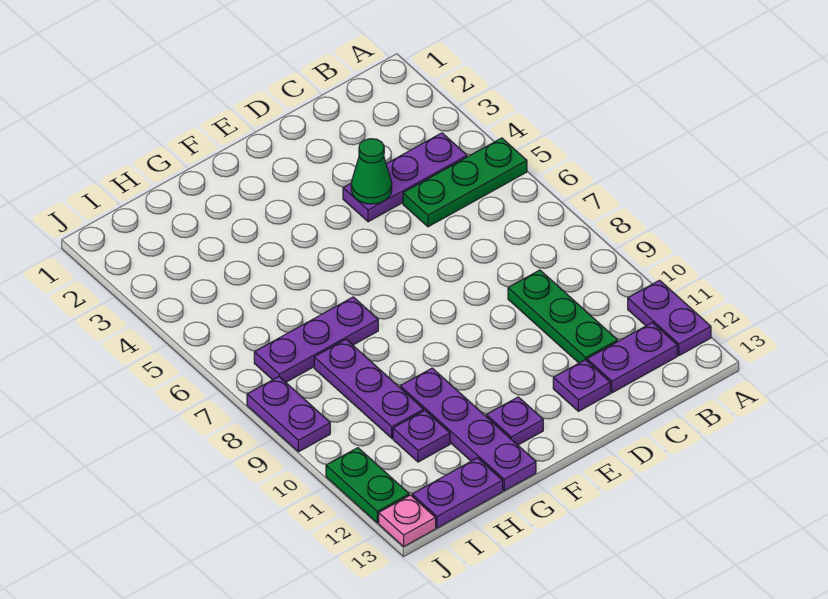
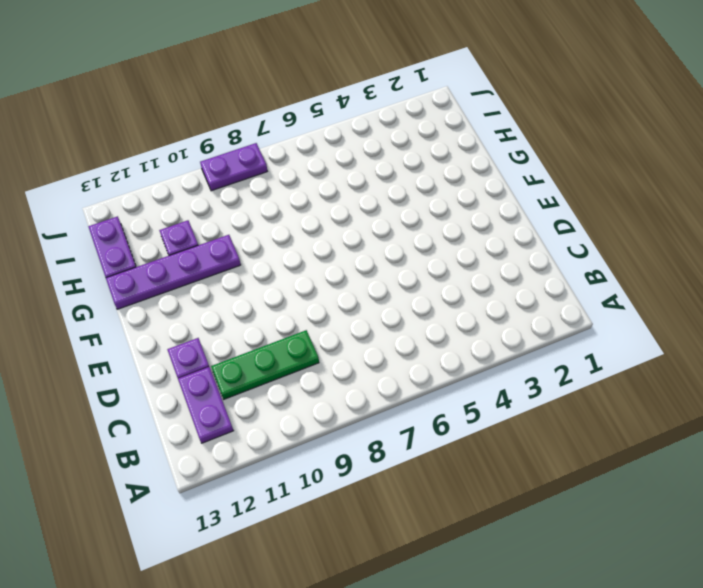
none -> green plate A5:C5 level 1
none -> purple plate A11:A12 level 1
none -> purple plate B4:D4 level 1

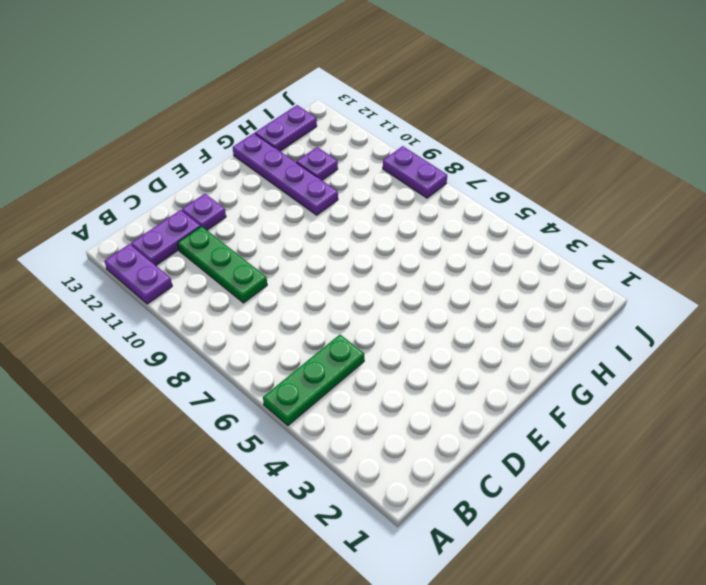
none -> purple plate B4:D4 level 1
none -> purple plate F12 level 1
none -> purple plate G7:I7 level 1

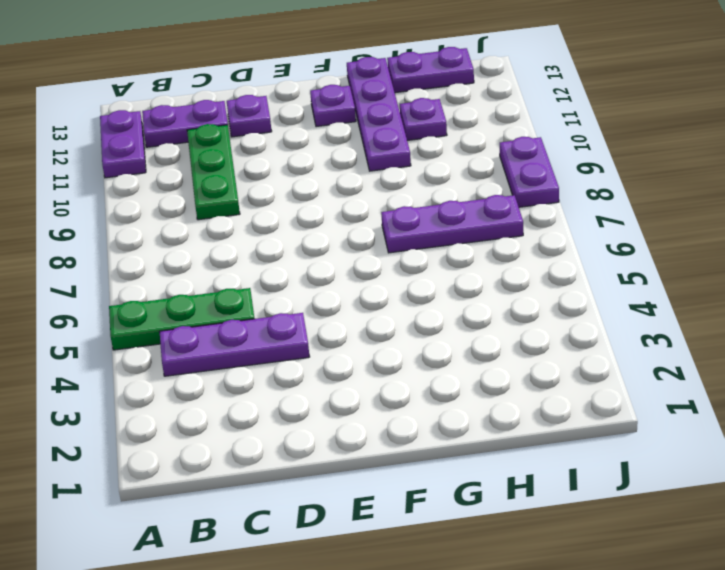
none -> purple plate H8:H10 level 1
none -> green plate J11:J12 level 1
none -> pink plate J13 level 1

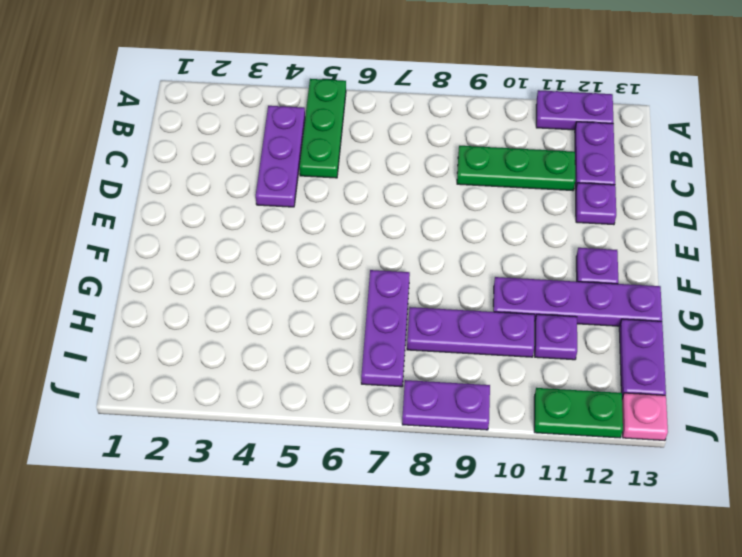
none -> green cone D4 level 2

